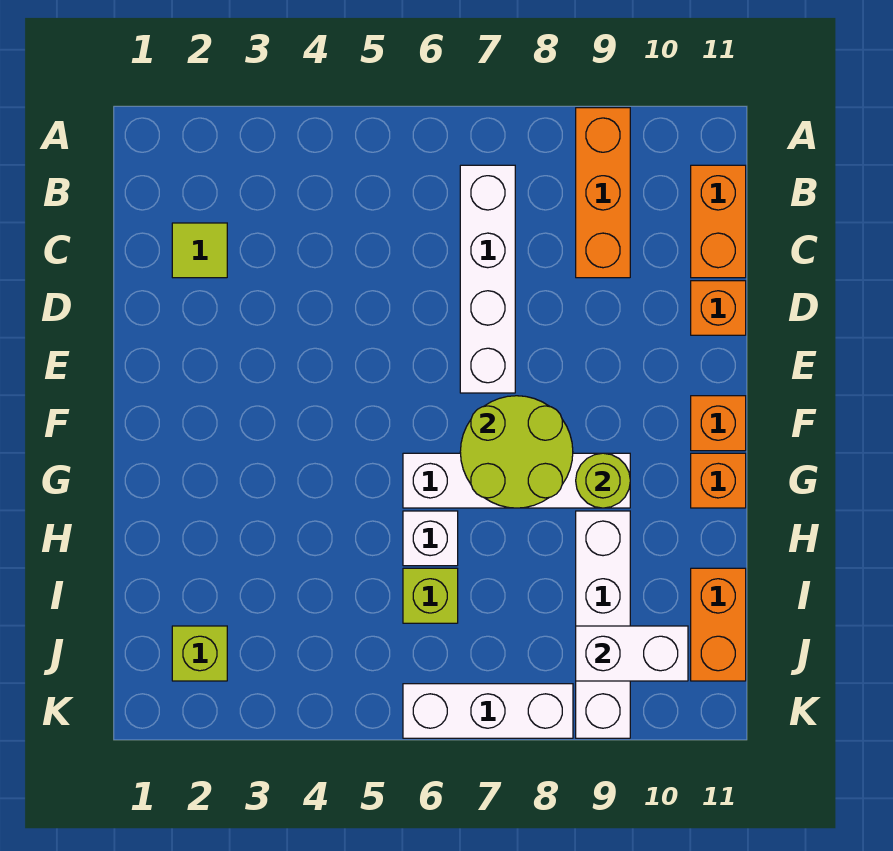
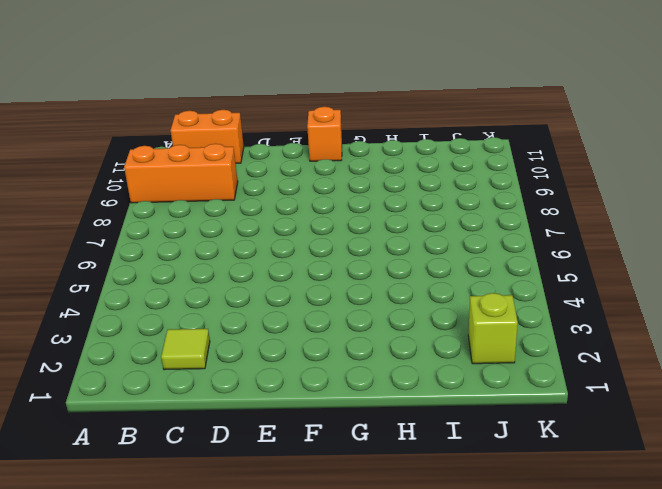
none -> white brick B7:E7 level 1
none -> orange brick D11 level 1
none -> white brick G6:G9 level 1

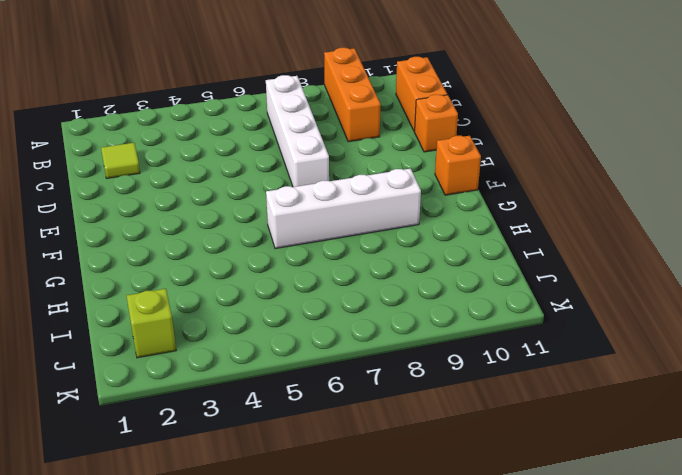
none -> orange brick G11 level 1
none -> white brick H6 level 1
none -> white brick H9:K9 level 1

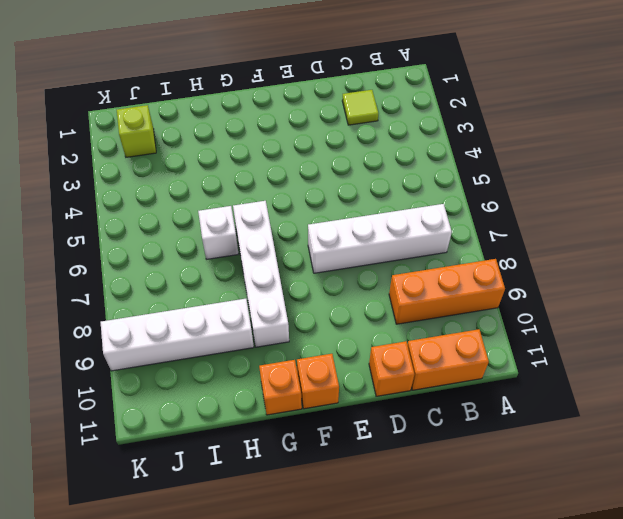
none -> lime brick I6 level 1
none -> orange brick I11:J11 level 1
none -> white brick K6:K8 level 1

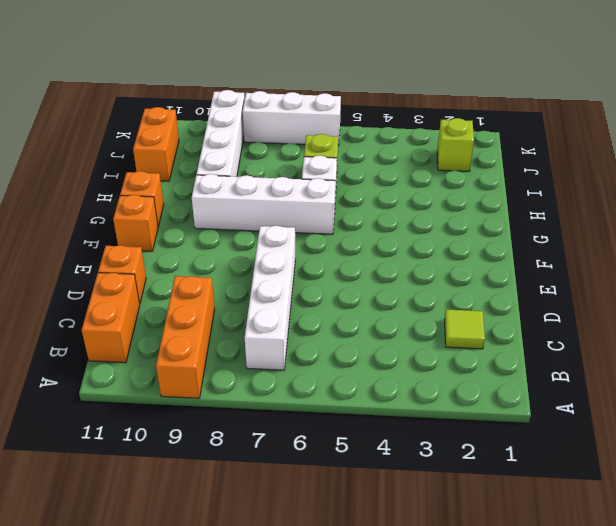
none -> lime round brick F7:G8 level 2
none -> lime round brick G9 level 2
none -> white brick J9:J10 level 2

